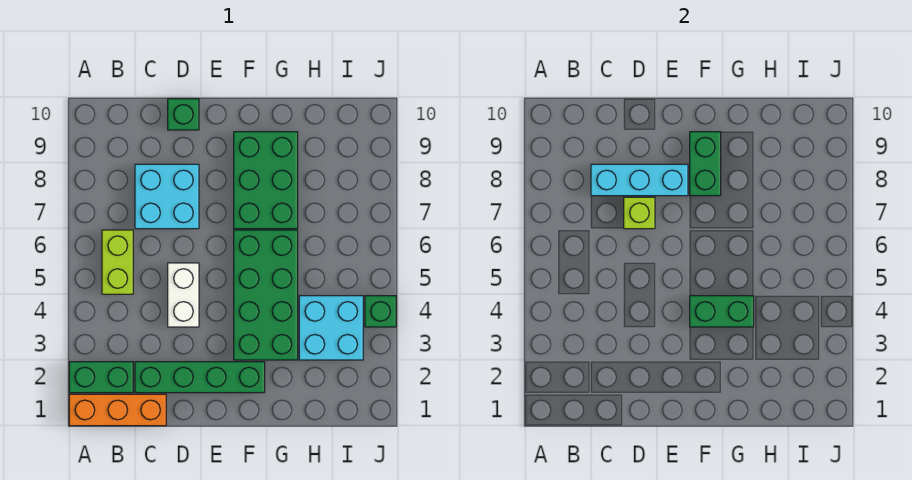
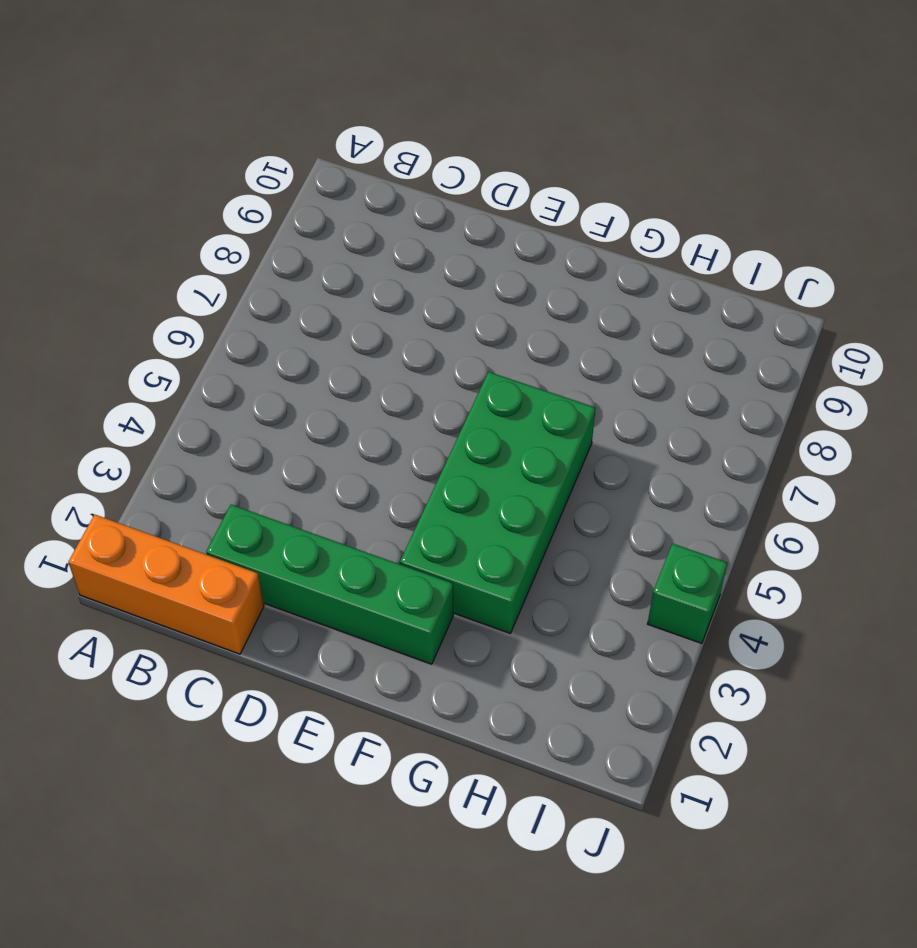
none -> green brick A2:B2 level 1
none -> lime brick B5:B6 level 1
none -> cyan brick C7:D8 level 1

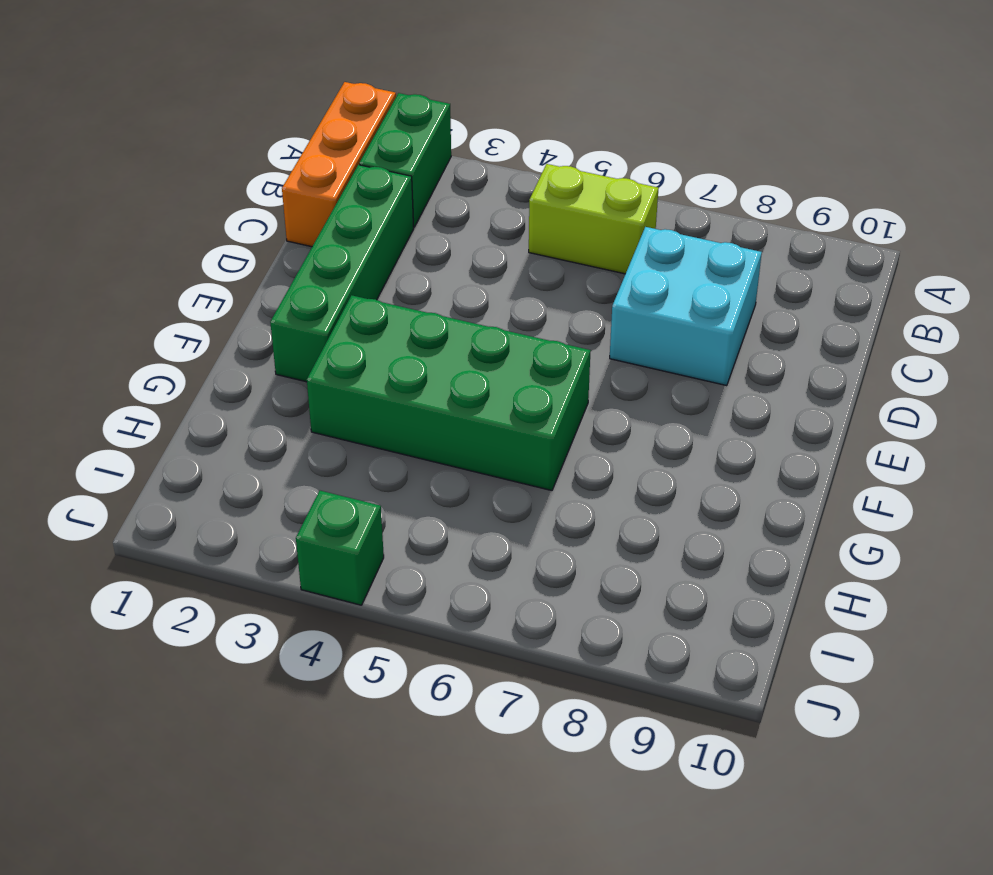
none -> white brick D4:D5 level 1
none -> green brick D10 level 1
none -> green brick F7:G9 level 1

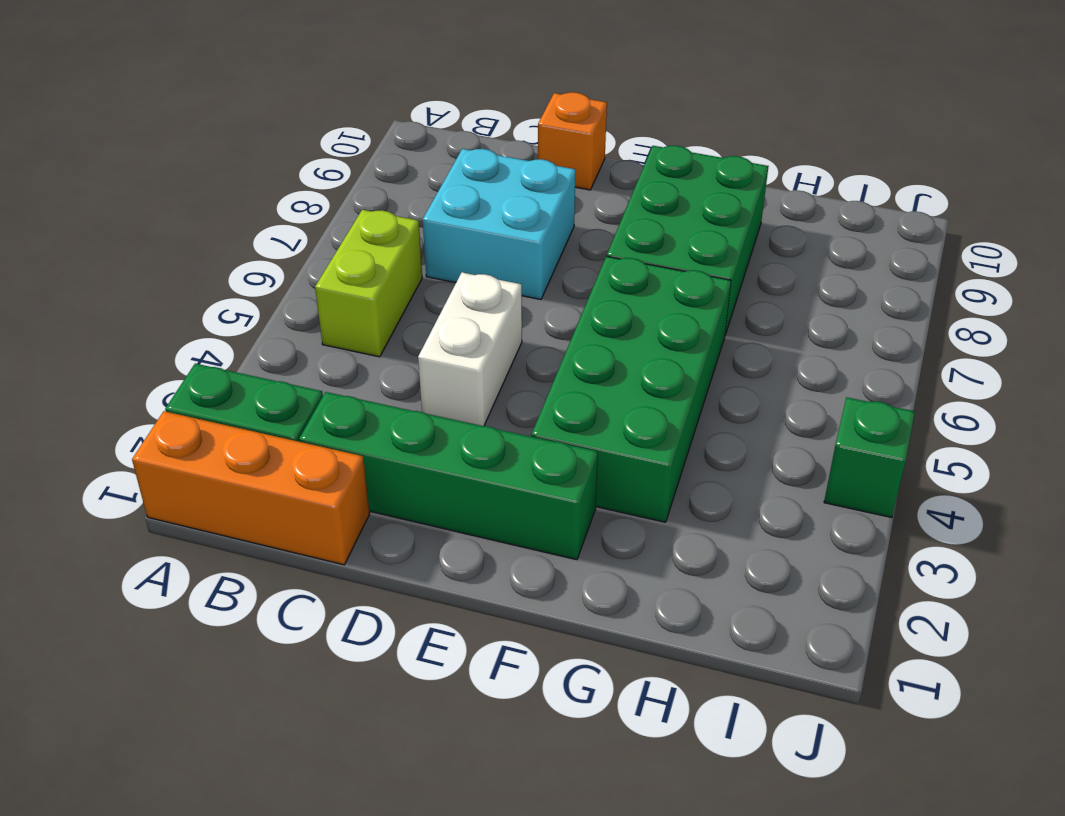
orange brick D10 level 1 -> green brick D10 level 1
none -> cyan brick H3:I4 level 1
none -> cyan brick C8:E8 level 2
none -> lime brick D7 level 2

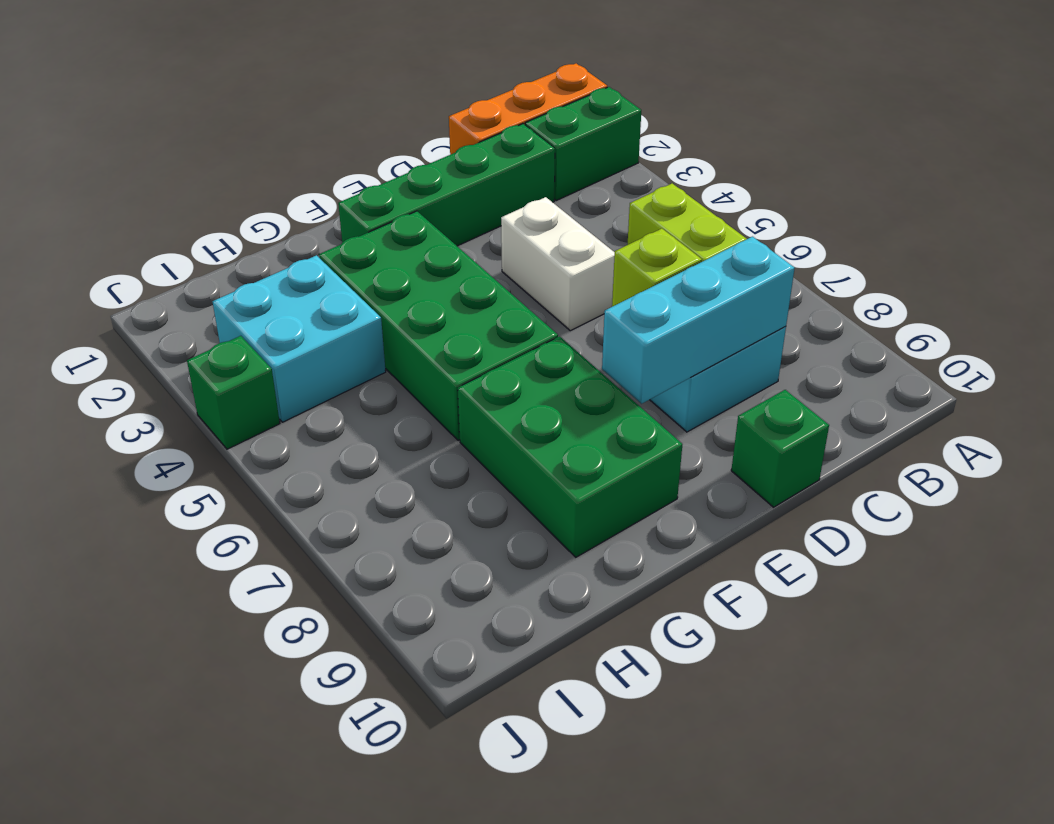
none -> green brick F4:G4 level 2
none -> green brick F8:F9 level 2

